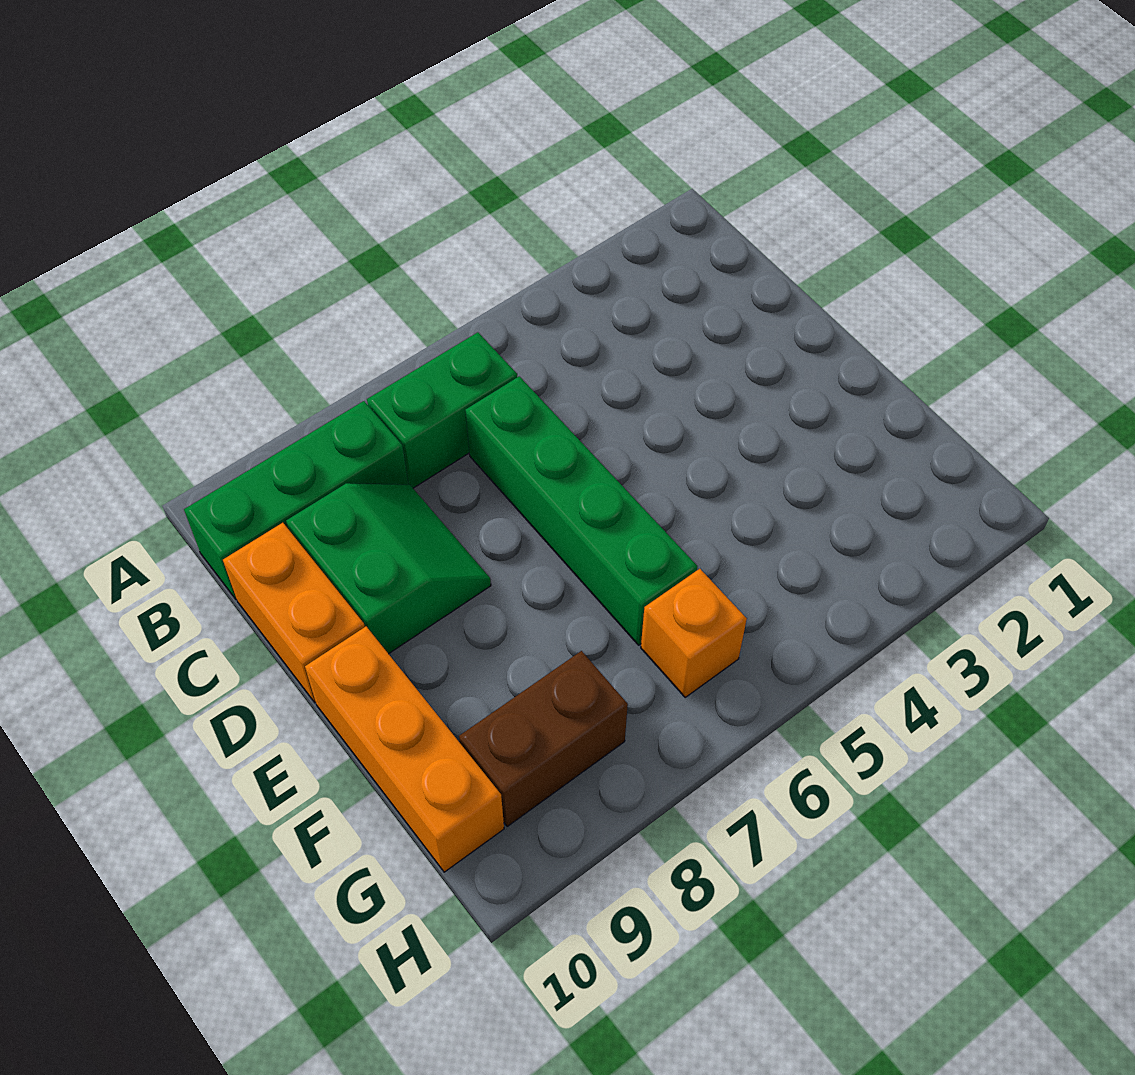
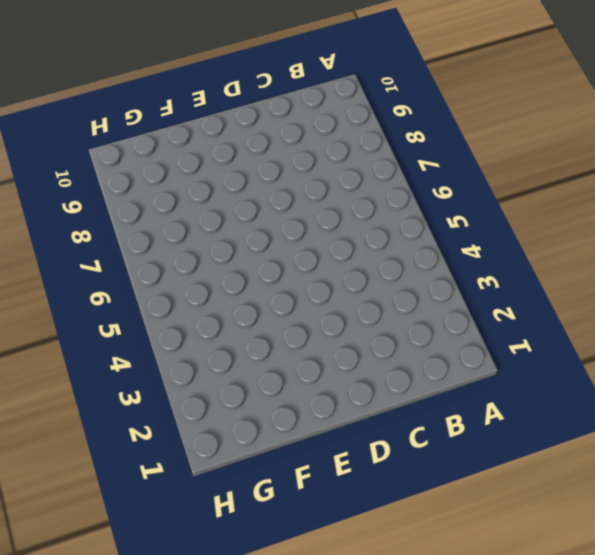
none -> green brick B6:B7 level 1
none -> green brick B8:B10 level 1

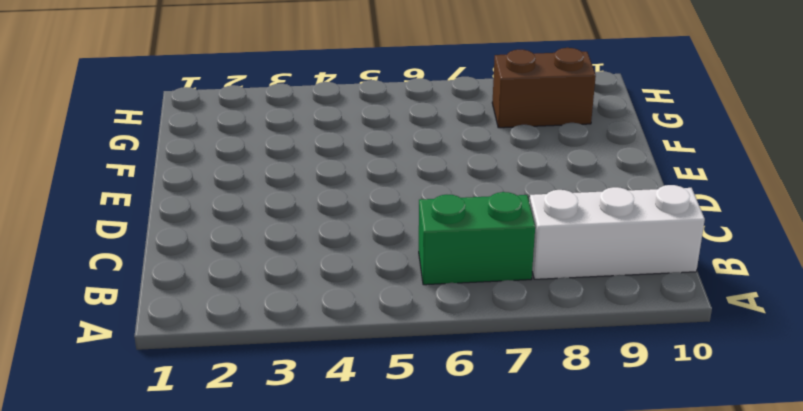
white brick B8:B10 level 1 -> green brick B8:B10 level 1
none -> green brick C6:F6 level 1
none -> green slope C8:D9 level 1 top 9

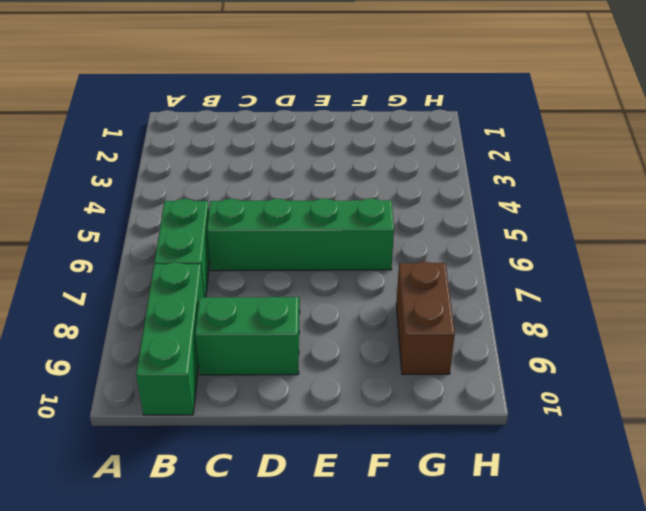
none -> orange brick C10:D10 level 1
none -> orange brick E10:G10 level 1

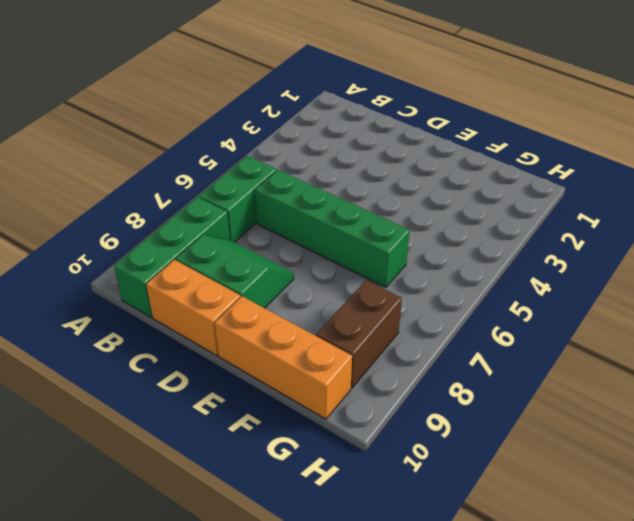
none -> orange brick G6 level 1

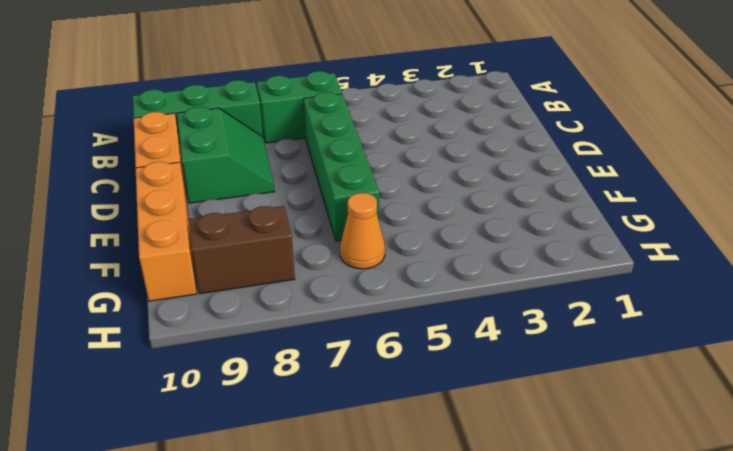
orange cone G6 level 1 -> orange brick G6 level 1

